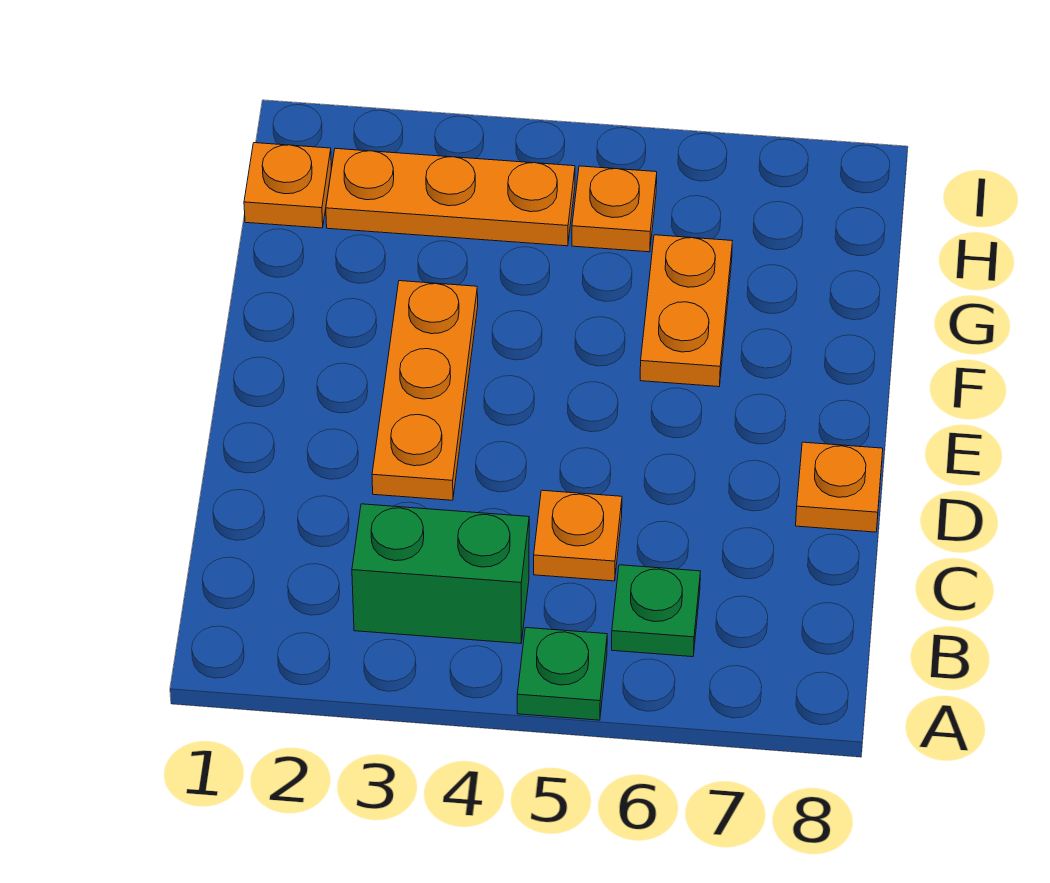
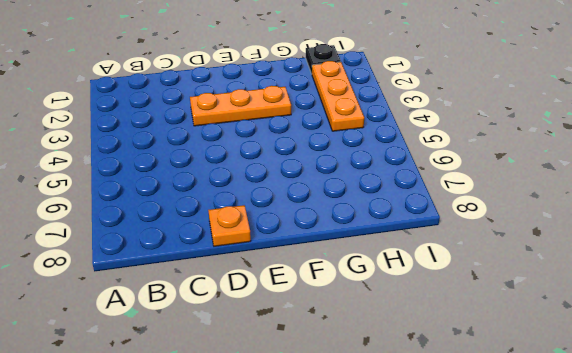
black plate H1 level 1 -> orange plate H1 level 1
none -> green plate A5 level 1
none -> green brick B3:B4 level 1

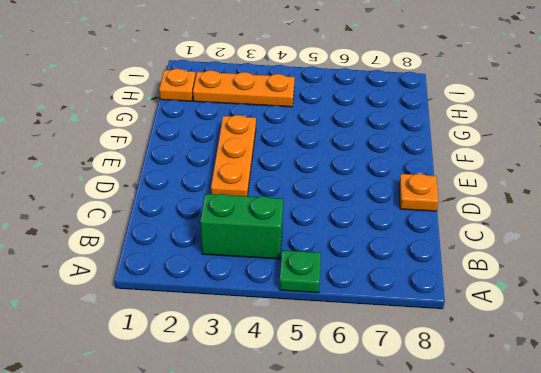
none -> green plate B6 level 1
none -> orange plate C5 level 1

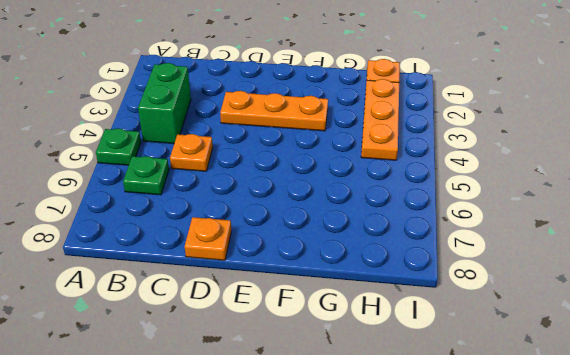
none -> orange plate F6:G6 level 1
none -> orange plate H5 level 1

